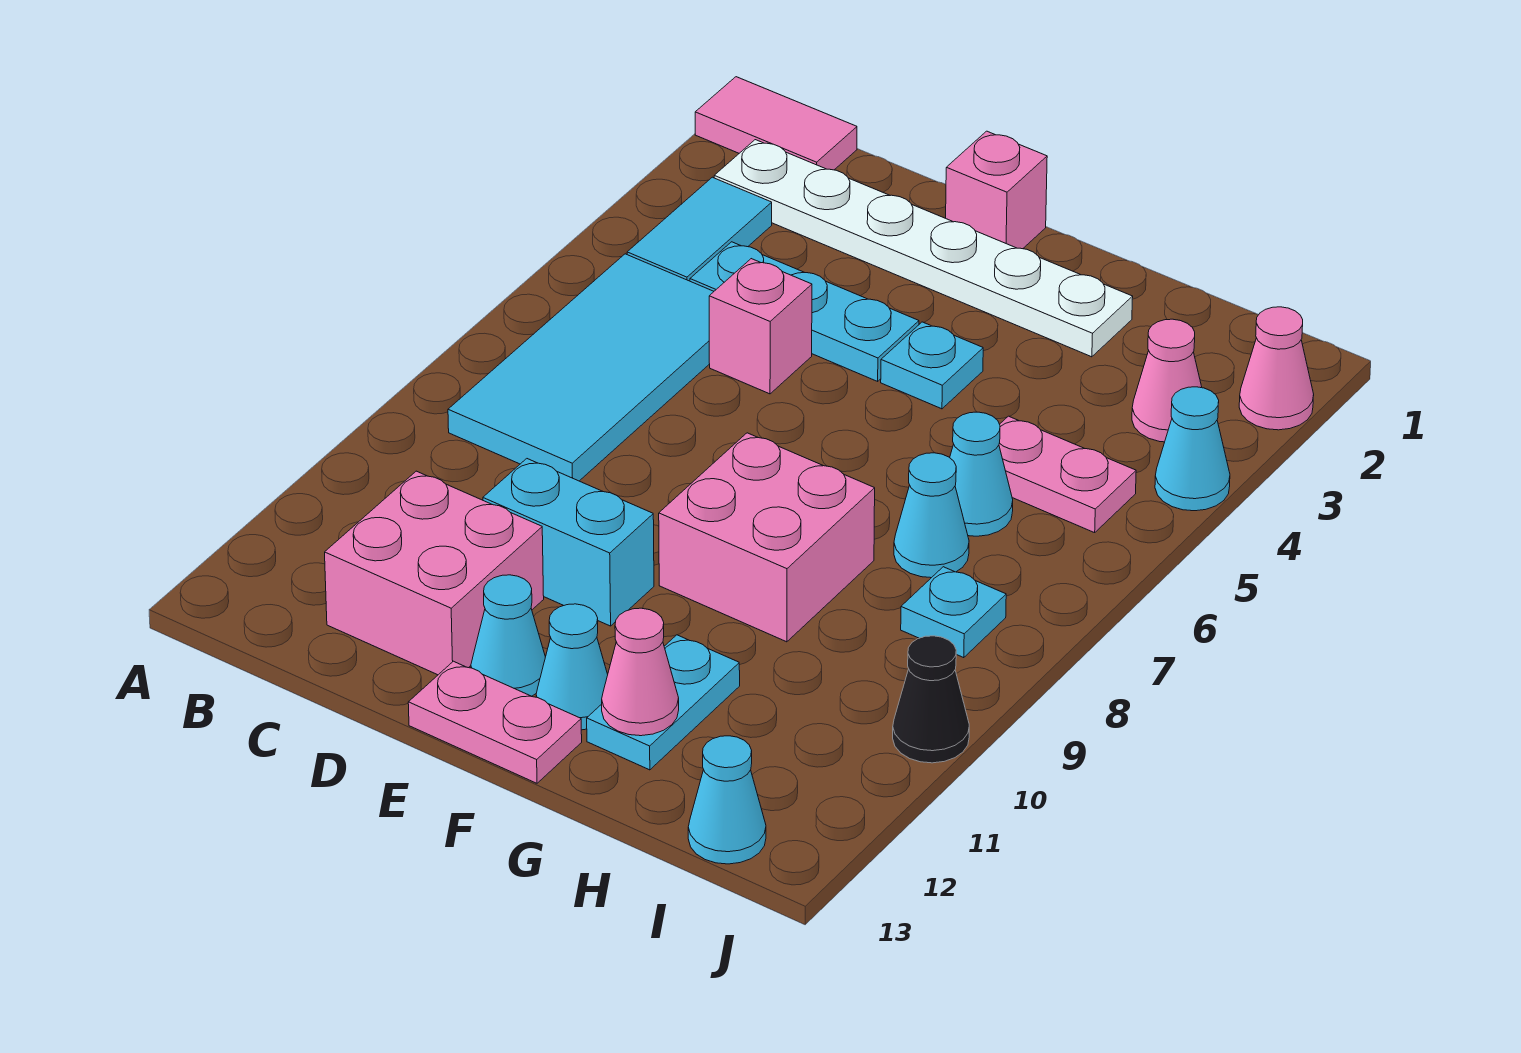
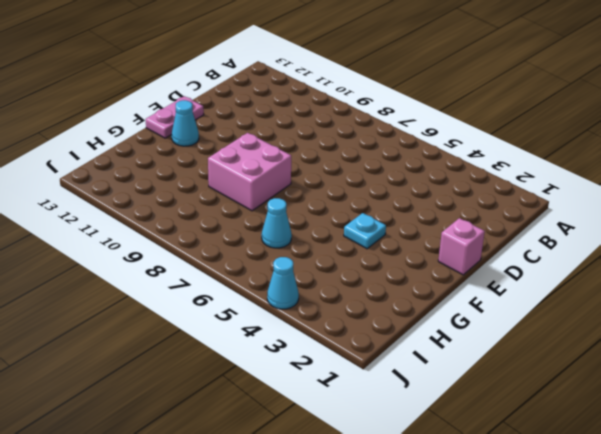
none -> pink tile A1:B1 level 1
none -> white plate B2:G2 level 1
none -> cyan tile B3:B4 level 1

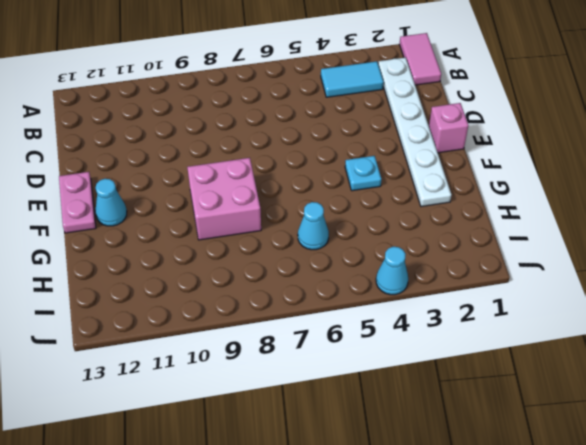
none -> cyan tile B5:C8 level 1
none -> cyan plate C4:E4 level 1
none -> pink brick C11:D12 level 1

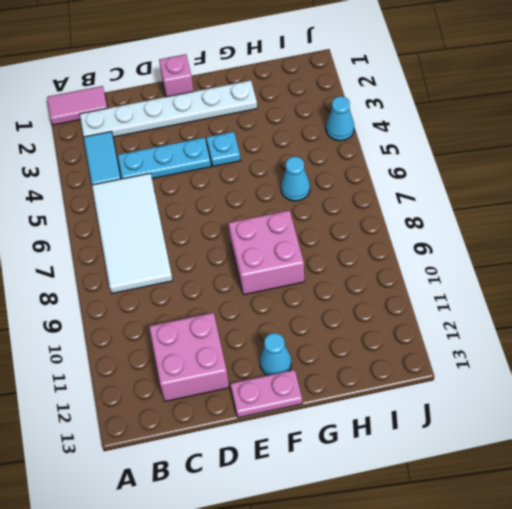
white tile B5:C8 level 1 -> cyan tile B5:C8 level 1
none -> pink brick D5 level 1
none -> cyan brick D10:E10 level 1
none -> cyan cone E12 level 1

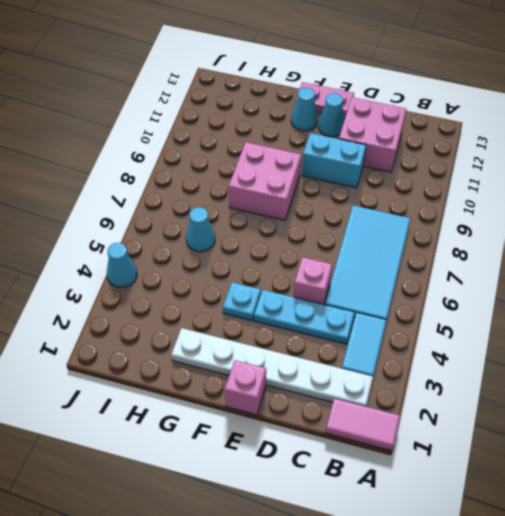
none -> cyan plate G11:G12 level 1
none -> pink plate H5:I5 level 1
none -> cyan cone H7 level 1

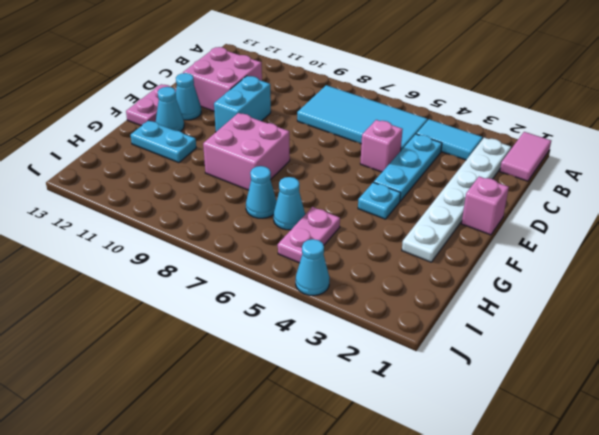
none -> pink cone I3 level 1
none -> cyan plate I8 level 1
none -> cyan cone I13 level 1

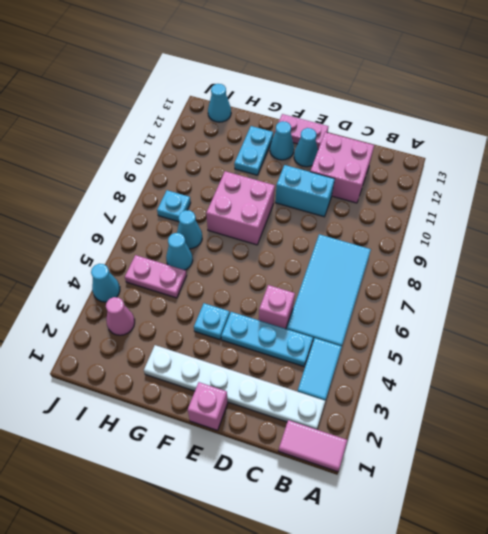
none -> pink cone J2 level 1
none -> black cone J10 level 1
none -> pink cone G12 level 2

